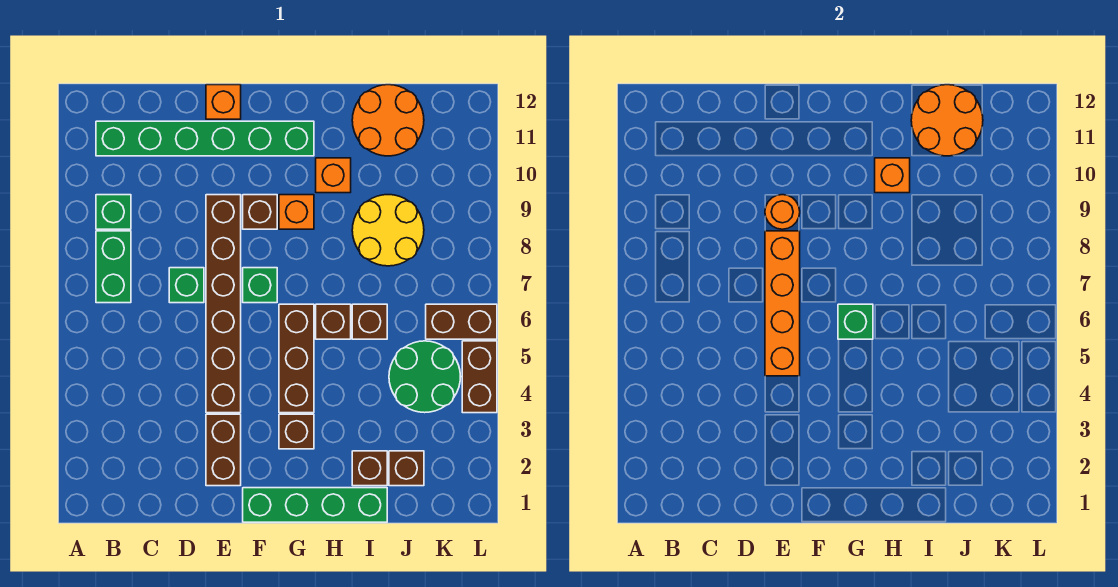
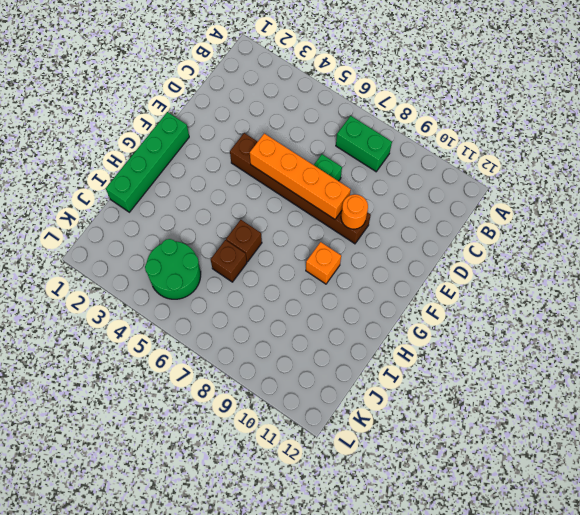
none -> green brick B9 level 1
none -> green brick B11:G11 level 1
none -> brown brick E2:E3 level 1

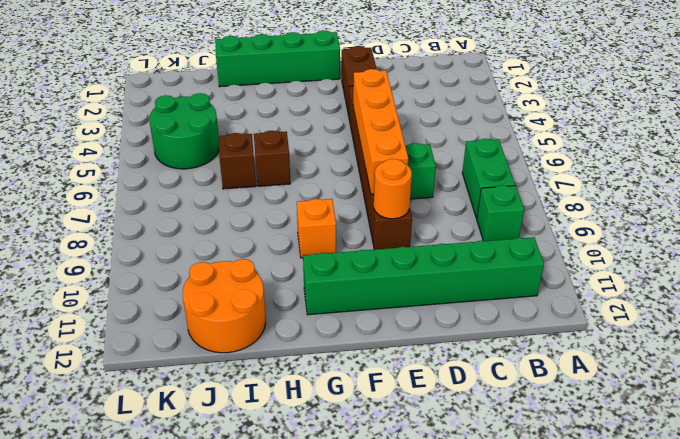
none -> orange brick E12 level 1
none -> green brick F7 level 1
none -> brown brick F9 level 1

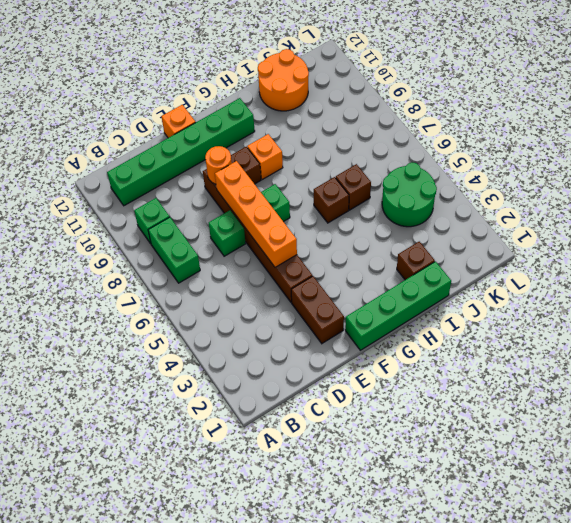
none -> brown brick G3 level 1
none -> brown brick G4:G6 level 1
none -> orange brick H10 level 1

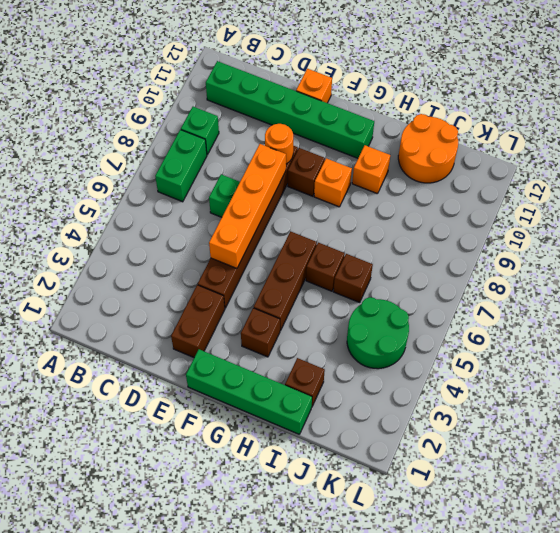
none -> green brick F7 level 1
none -> yellow round brick I8:J9 level 1
none -> brown brick J2 level 1

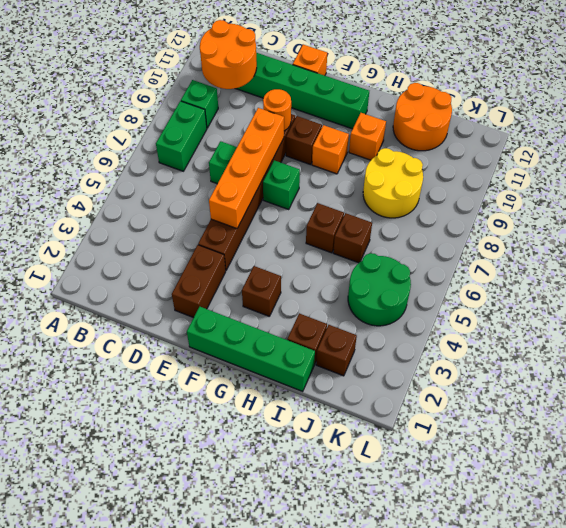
orange round brick B10:C11 level 2 -> orange round brick I11:J12 level 2
none -> brown brick G4:G6 level 1
none -> brown brick K6:L6 level 1
none -> brown brick L4:L5 level 1

